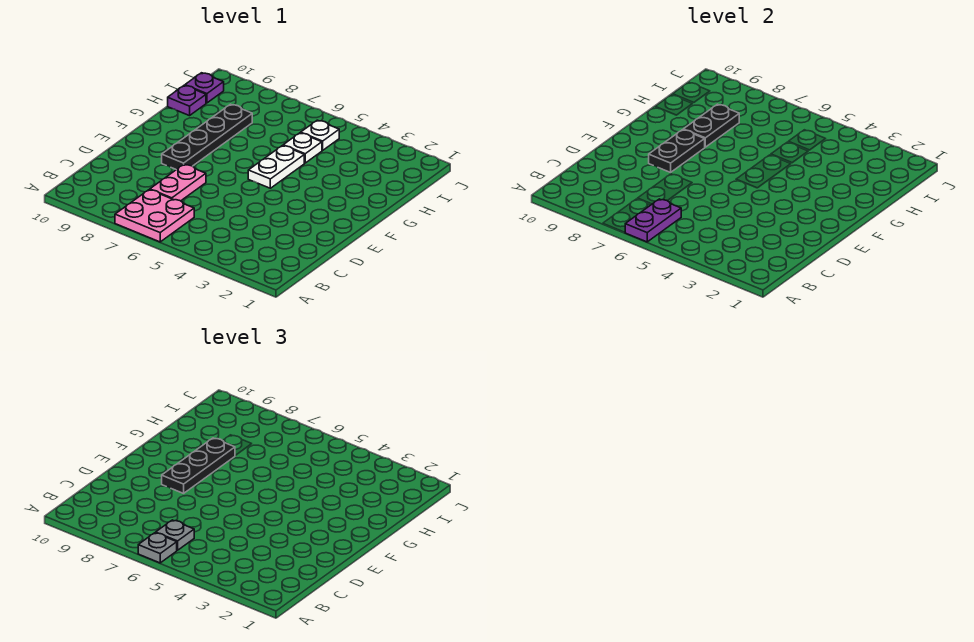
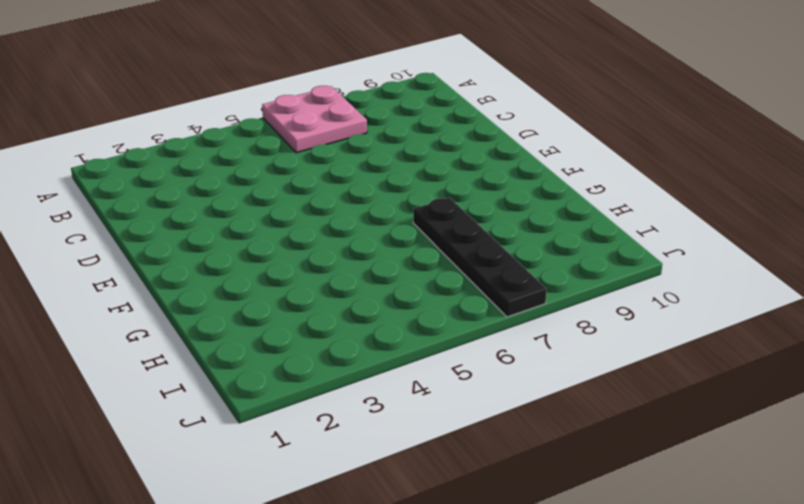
black plate G7:J7 level 1 -> black plate E8:H8 level 1
none -> pink plate C7:D7 level 1
none -> white plate F5:G5 level 1
none -> white plate H5 level 1

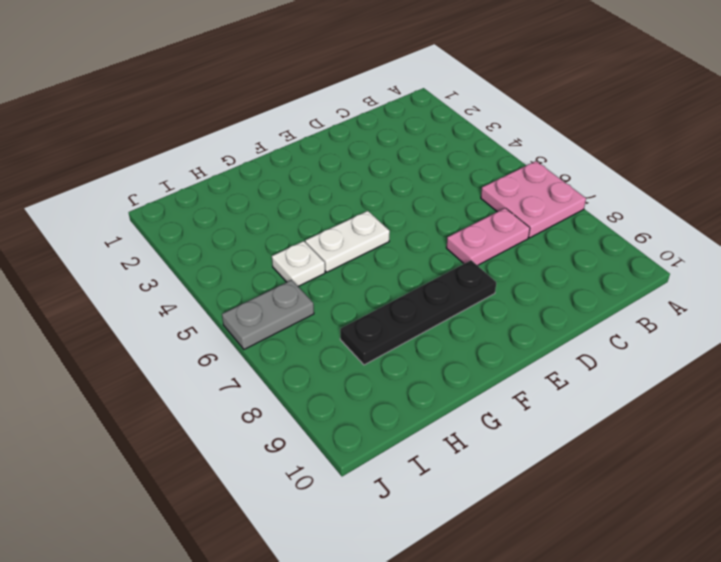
grey plate I6:J6 level 1 -> none
none -> purple plate H10 level 1
none -> white plate I5 level 1
none -> purple plate I10 level 1

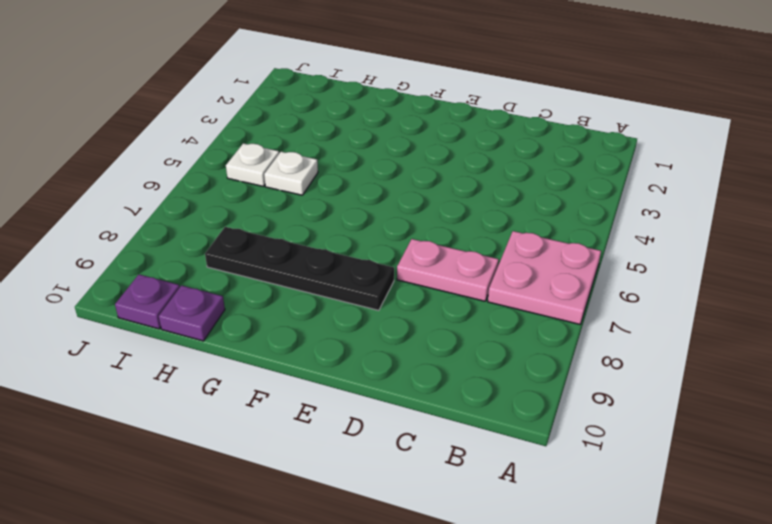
none -> white plate F5:G5 level 1
none -> purple plate A6:B6 level 2
none -> black plate E8:F8 level 2

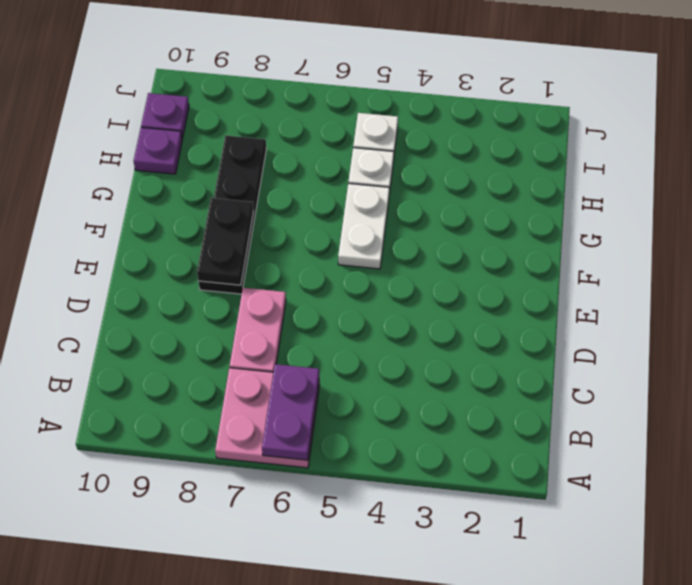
none -> black plate G8:H8 level 2
none -> grey plate A6 level 3
none -> grey plate B6 level 3

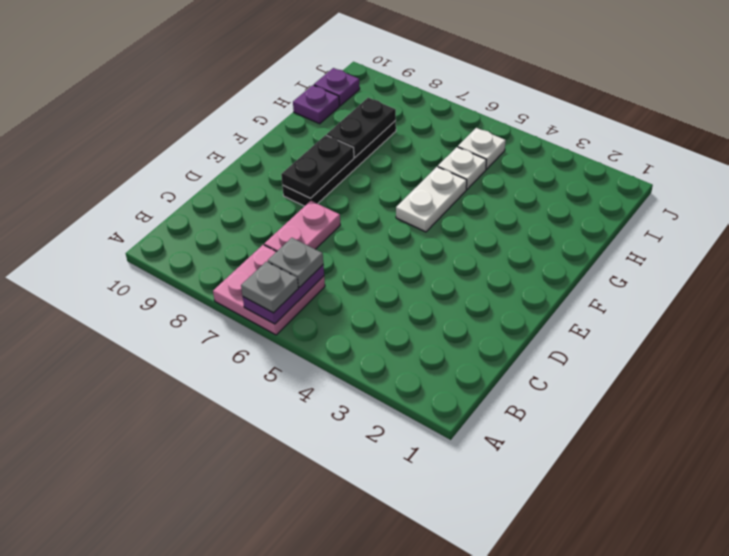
none -> black plate E8:G8 level 3

